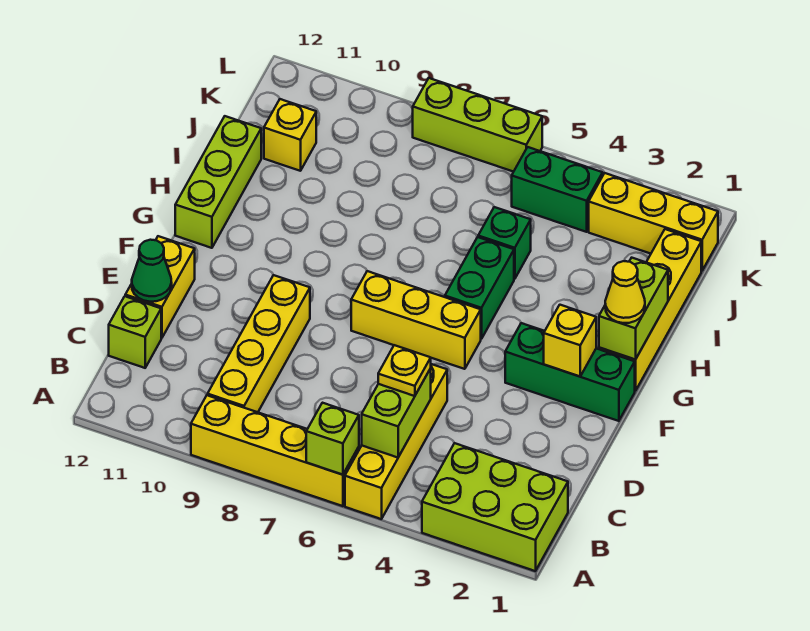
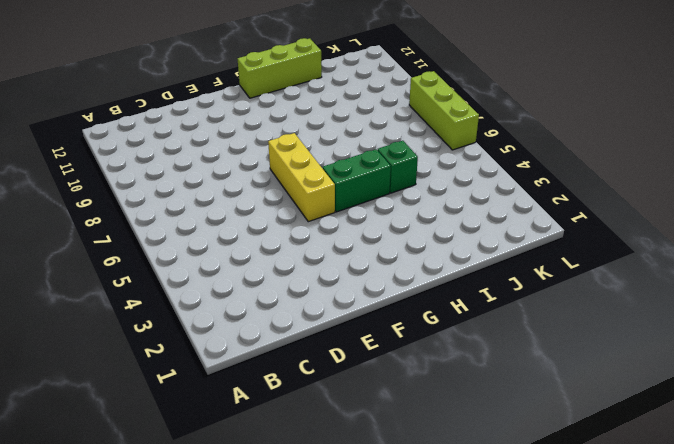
none -> lime brick A1:B3 level 1
none -> yellow brick A5:D5 level 1
none -> yellow brick A6:A9 level 1

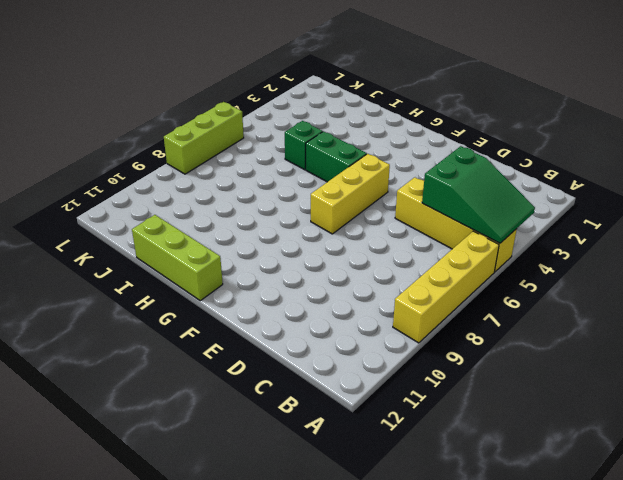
green slope A4:C5 level 2 top C -> lime brick B5:C5 level 2
none -> lime brick A1:B3 level 1
none -> yellow brick B9:E9 level 1
none -> lime brick C12 level 1

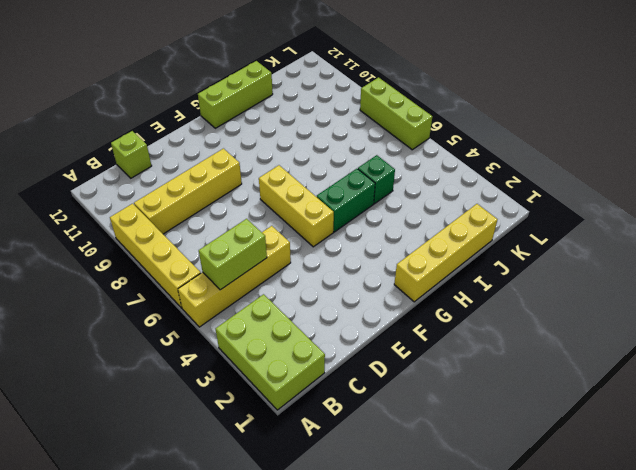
none -> yellow brick D12:E12 level 1
none -> green brick F1:F3 level 1
none -> yellow brick J11 level 1

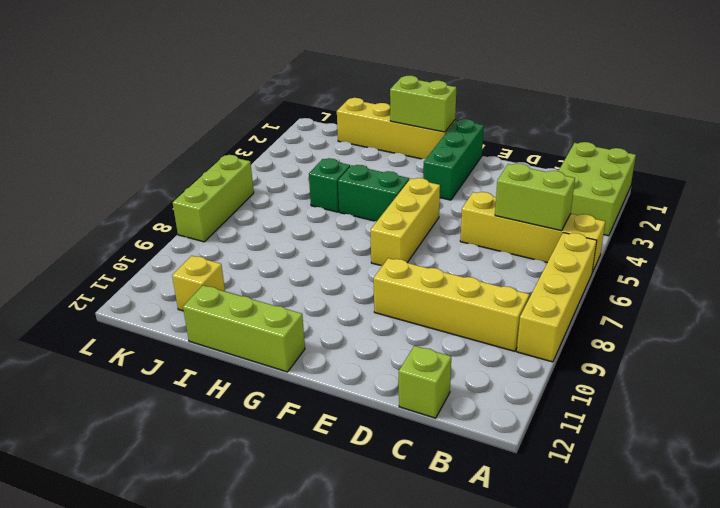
none -> yellow brick D12:E12 level 1
none -> yellow brick K1:K3 level 1
none -> green brick K4:K5 level 1

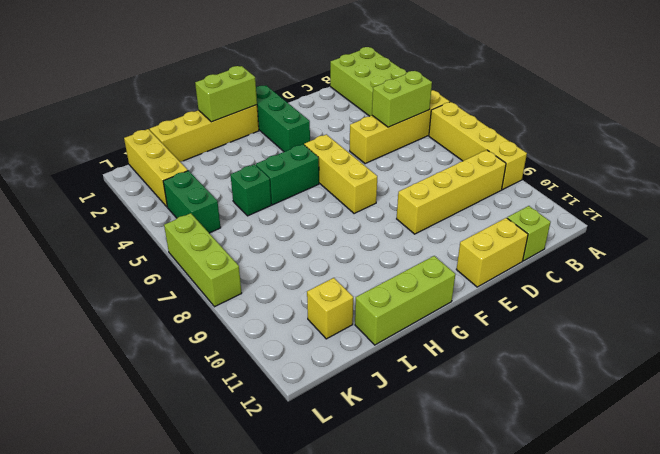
none -> lime brick A6 level 2
none -> green cone D12 level 2
none -> yellow brick F2 level 2

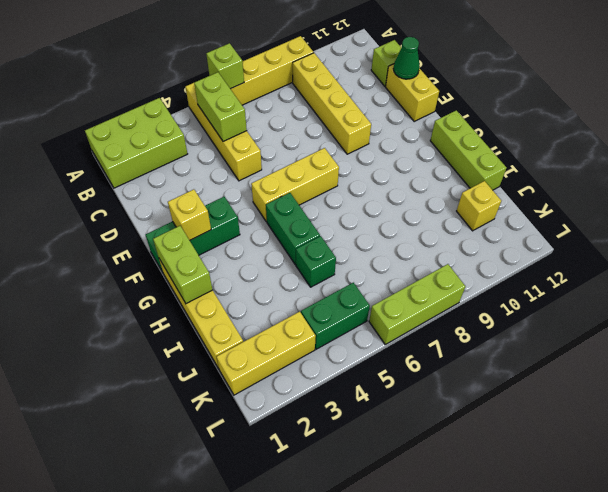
none -> yellow plate C5 level 3
none -> yellow cone G1 level 3

